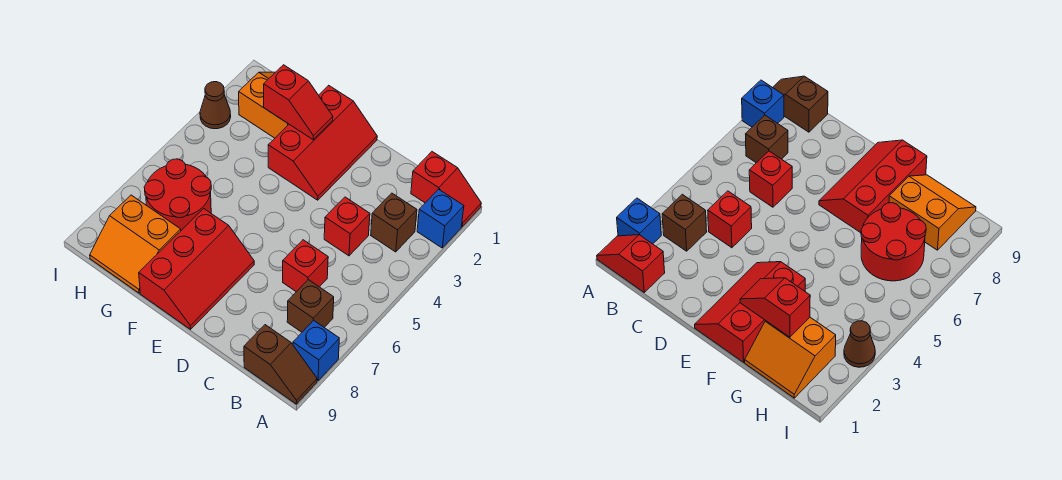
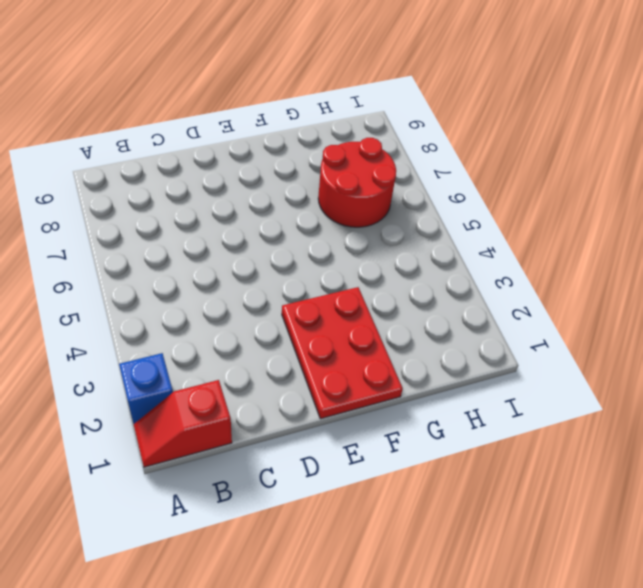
red plate E1:F3 level 1 -> red slope E1:F3 level 1 top F
none -> blue brick A8 level 1
none -> brown slope A9:B9 level 1 top B
none -> brown brick B3 level 1

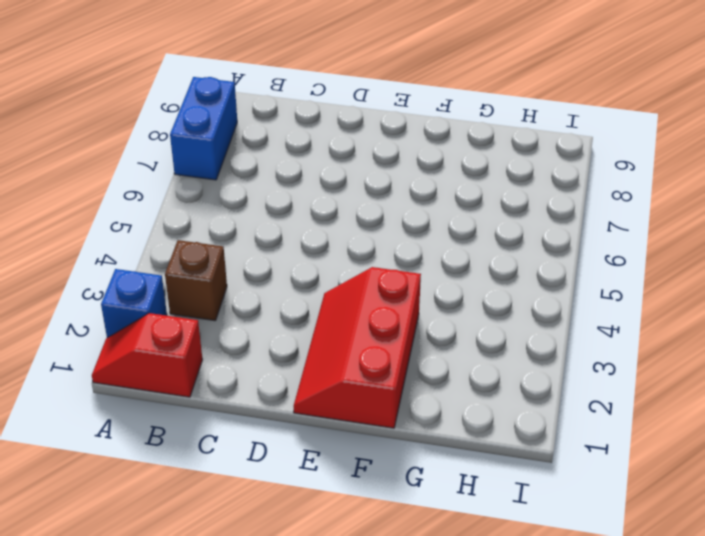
blue brick A7:A8 level 1 -> blue brick A8 level 1
none -> brown slope A9:B9 level 1 top B
none -> brown brick B7 level 1
none -> red brick C4 level 1

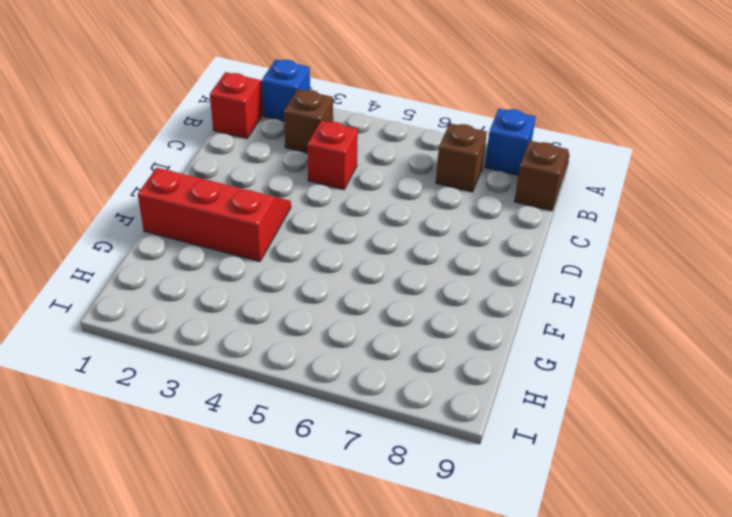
none -> red brick C6 level 1
none -> red slope E7:F9 level 1 top F
none -> orange slope G1:H2 level 1 top 2

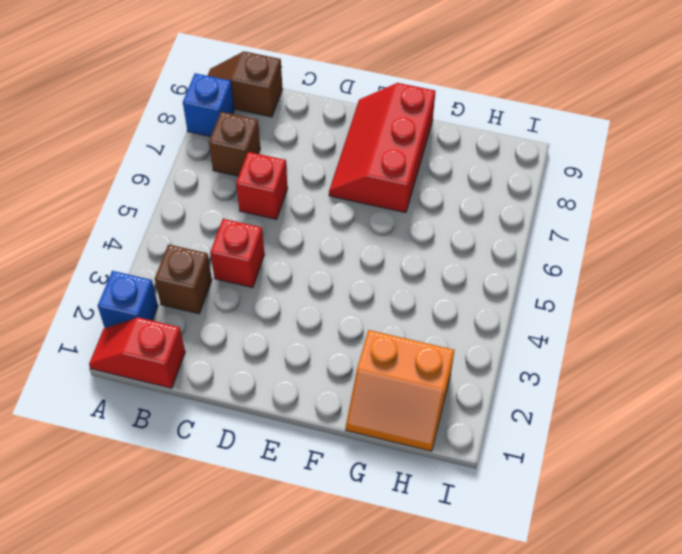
none -> red slope E1:F3 level 1 top F
none -> red round brick G6:H7 level 1
none -> orange slope G8:H9 level 1 top 8

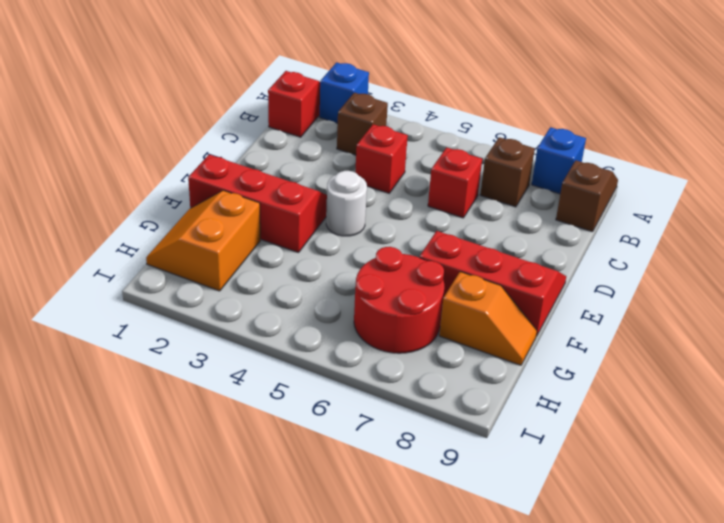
white round brick E4 level 1 -> none
orange slope G8:G9 level 1 top 8 -> orange slope G8:H9 level 1 top 8
none -> brown cone I3 level 1
none -> red slope F2:G2 level 2 top G

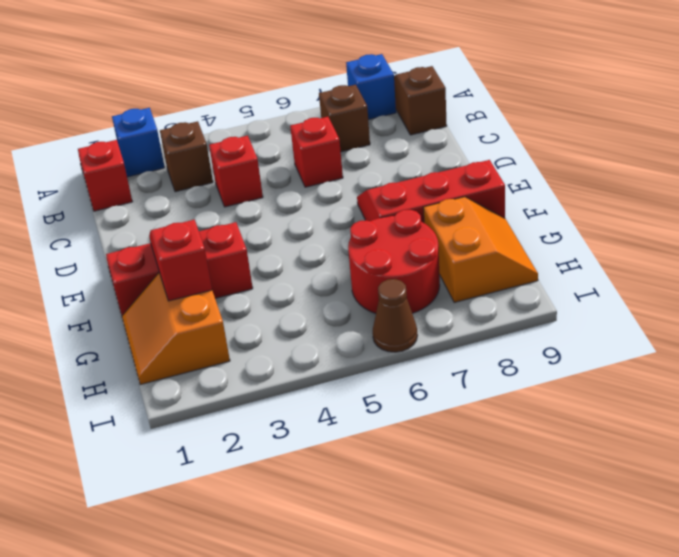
brown cone I6 level 1 -> brown cone I3 level 1

